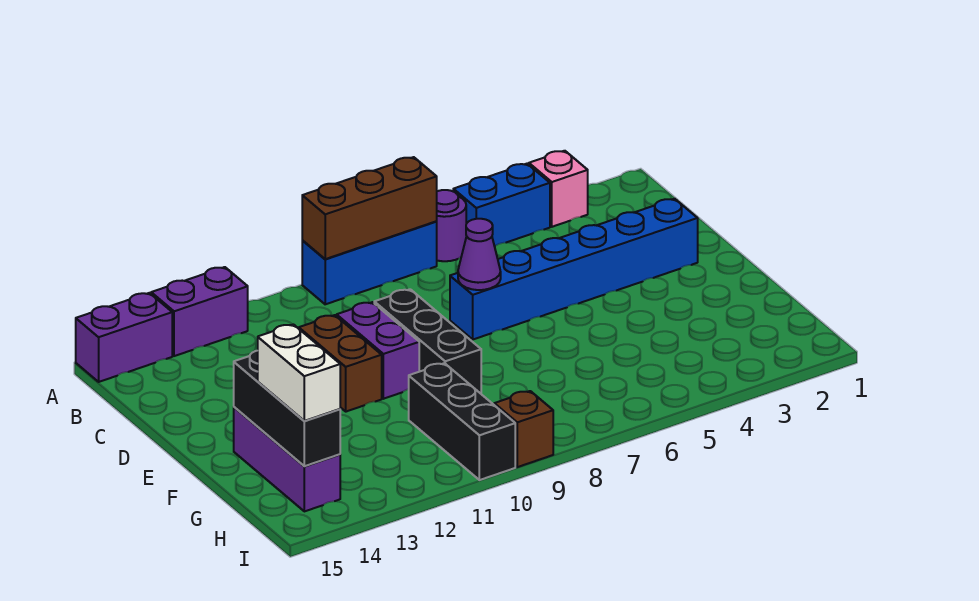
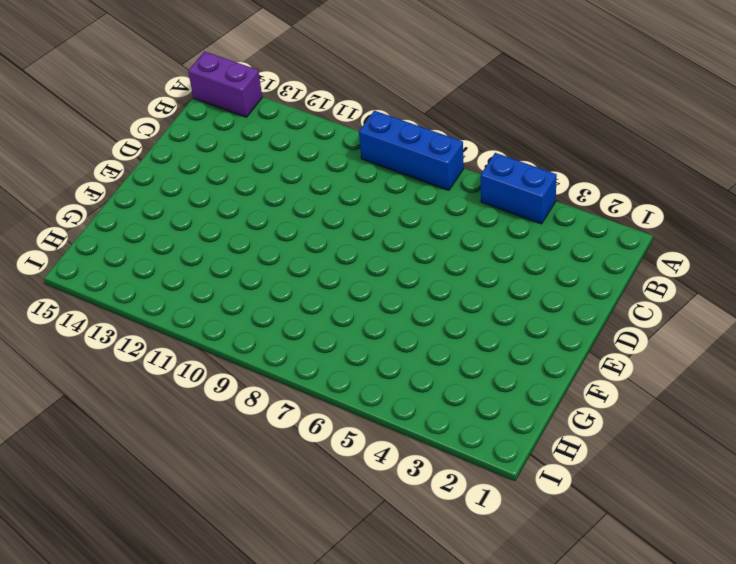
none -> pink brick A3 level 1
none -> purple round brick A6 level 1
none -> purple brick A12:A13 level 1

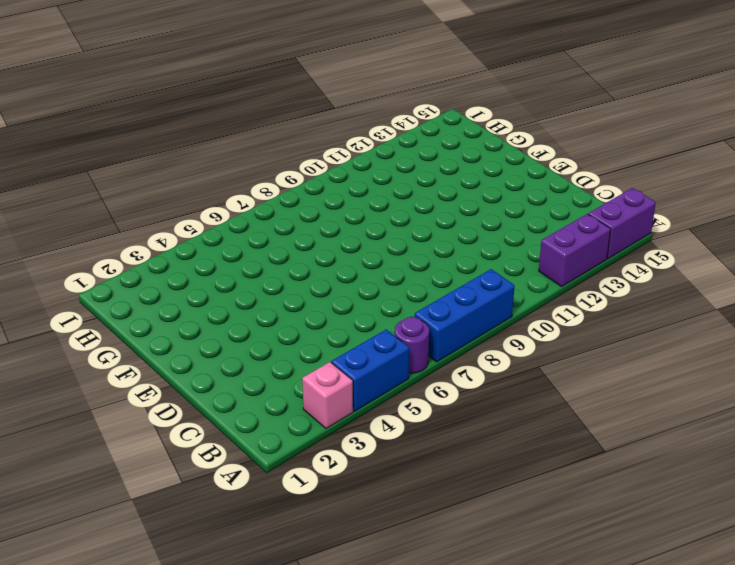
none -> blue brick D2:D7 level 1
none -> black brick D9:F9 level 1
none -> purple brick D10:E10 level 1

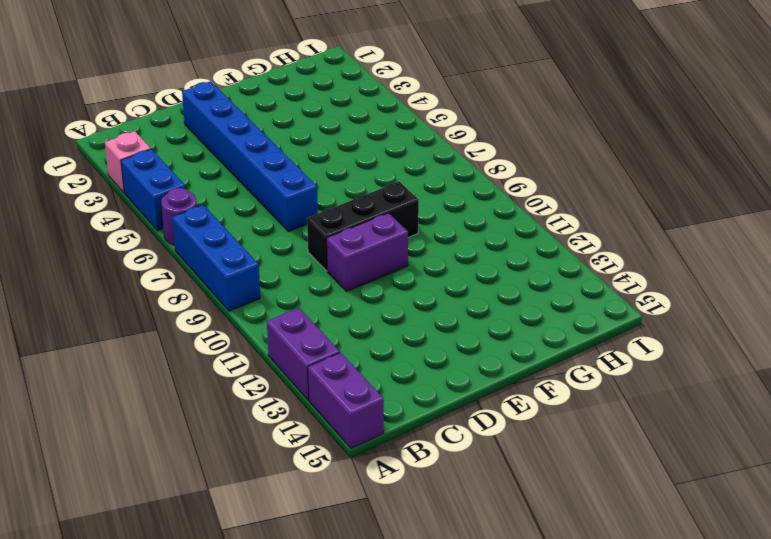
none -> brown brick D11:E11 level 1
none -> purple brick F14:H14 level 1
none -> black brick G10:I10 level 1

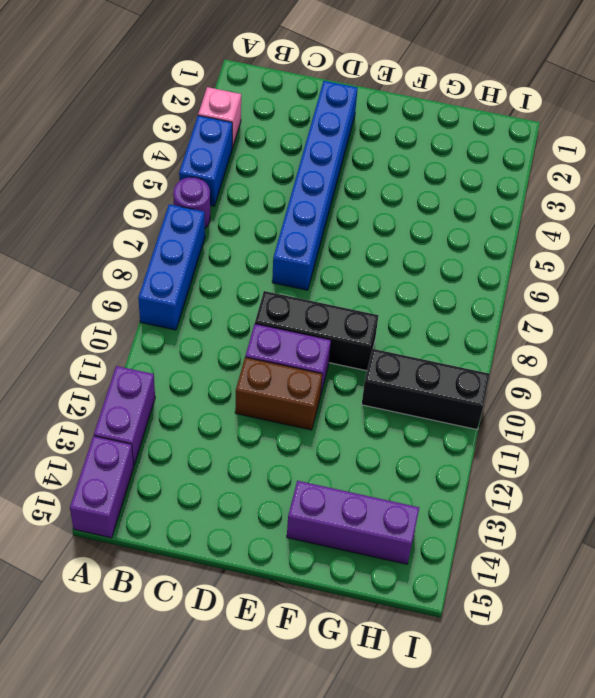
none -> brown brick I9 level 1
none -> brown brick A7:A9 level 2
none -> purple cone D7 level 2

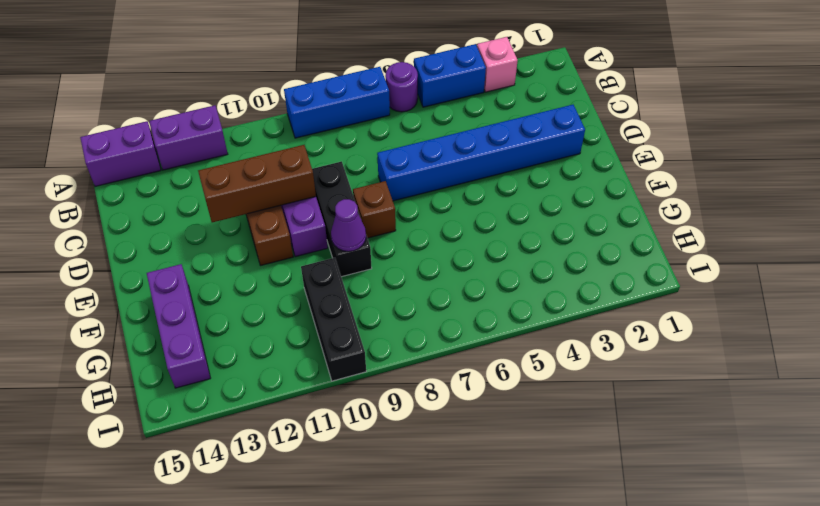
brown brick D10:D12 level 2 -> brown brick A7:A9 level 2
brown brick E8 level 1 -> brown brick I9 level 1
purple cone F9 level 2 -> purple cone D7 level 2
none -> black brick F14:H14 level 2
none -> white brick G14:H14 level 3

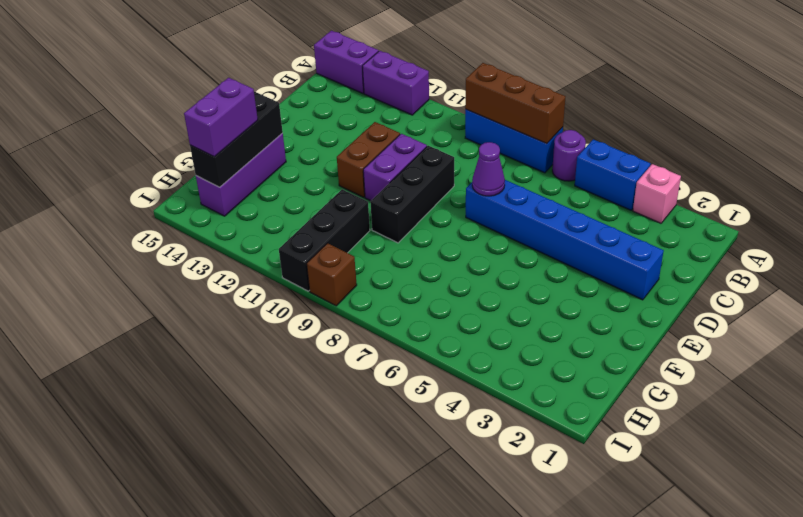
purple brick G14:H14 level 3 -> white brick G14:H14 level 3

